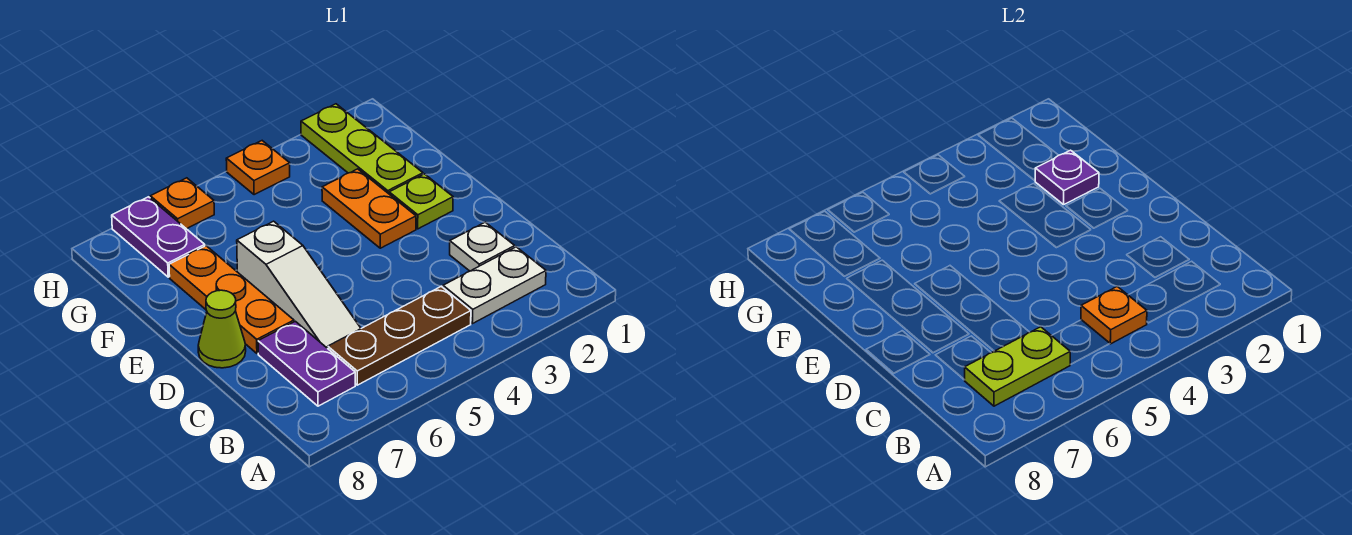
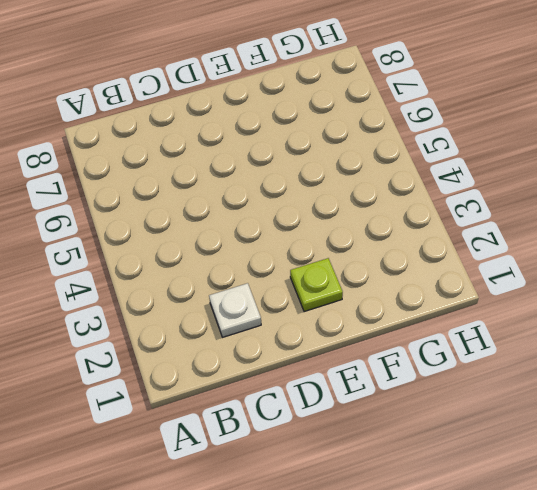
none -> white plate B2:B3 level 1
none -> brown plate B4:B6 level 1
none -> purple plate B7:C7 level 1

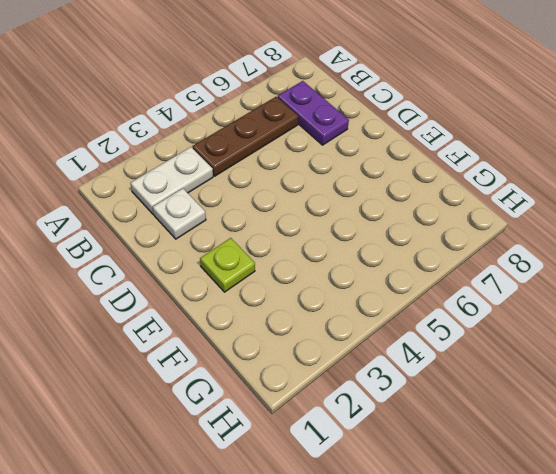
none -> white slope C6:E6 level 1 top E
none -> orange plate D7:F7 level 1
none -> lime cone D8 level 1

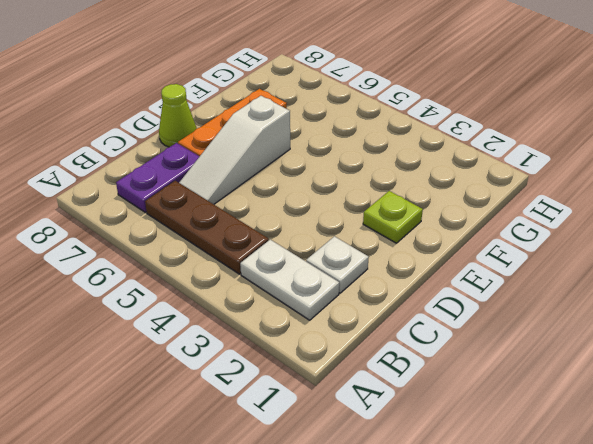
none -> orange plate E3:F3 level 1
none -> lime plate F2:H2 level 1
none -> purple plate G7:H7 level 1

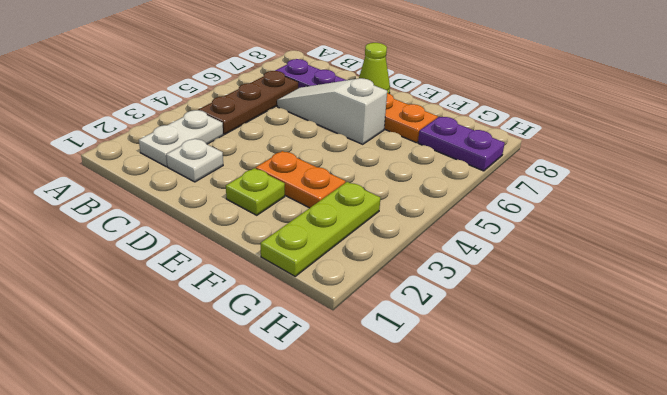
lime plate G1:G3 level 1 -> lime plate F2:H2 level 1
none -> orange plate H4 level 1
none -> orange plate H6 level 1
none -> orange plate B4 level 2

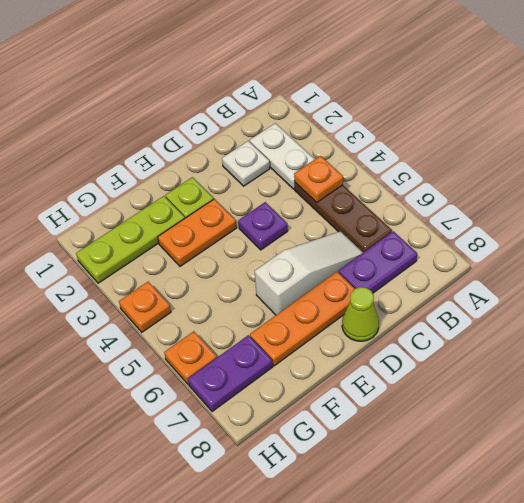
purple plate D4 level 1 -> purple plate F2 level 2
none -> lime plate B6:B7 level 2

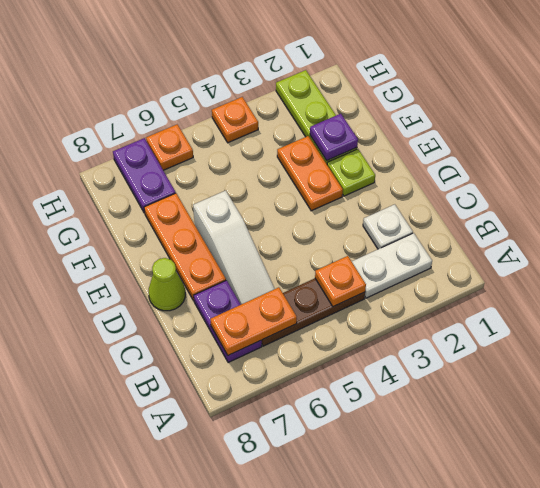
orange plate B6:B7 level 2 -> lime plate B6:B7 level 2

